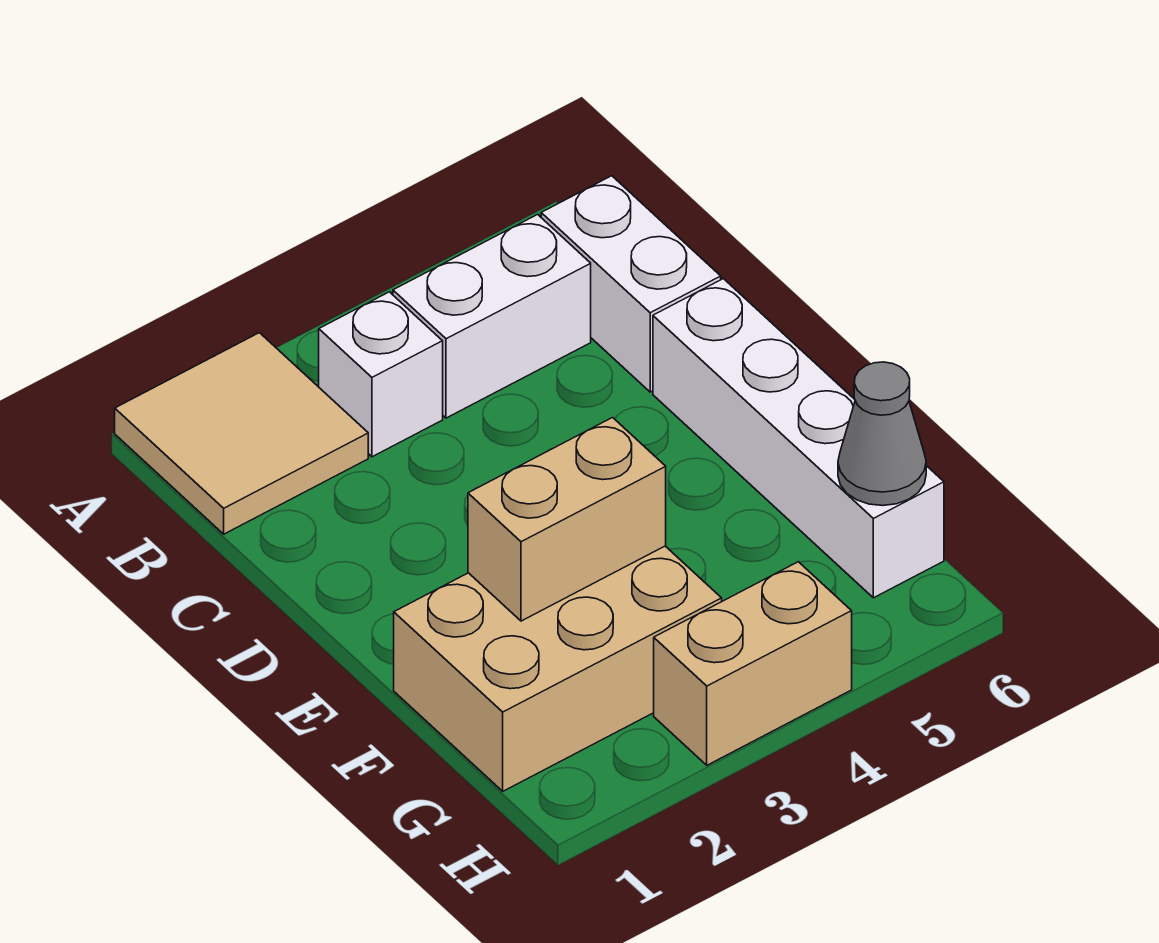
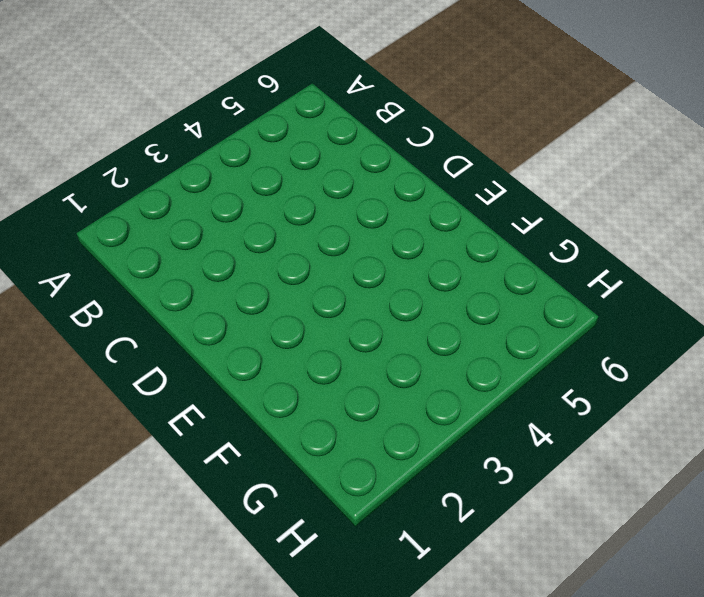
none -> tan tile A1:B2 level 1
none -> white brick B3 level 1

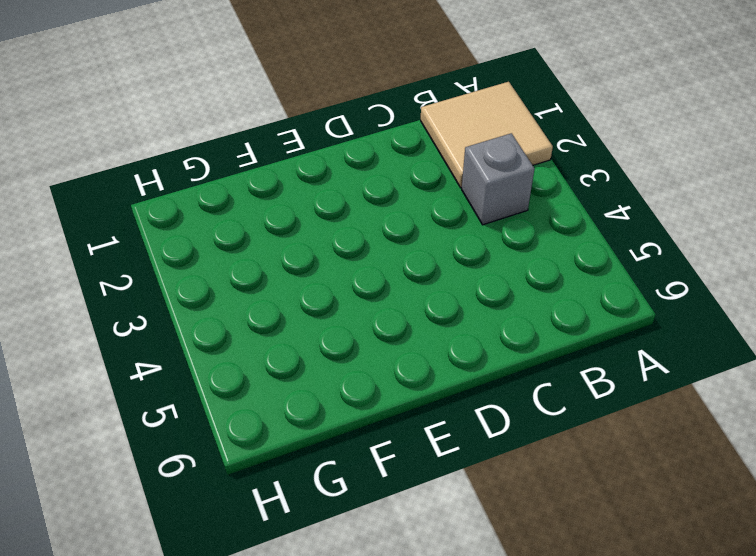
grey brick B3 level 1 -> white brick B3 level 1
none -> white brick B4:B5 level 1
none -> white brick B6:C6 level 1

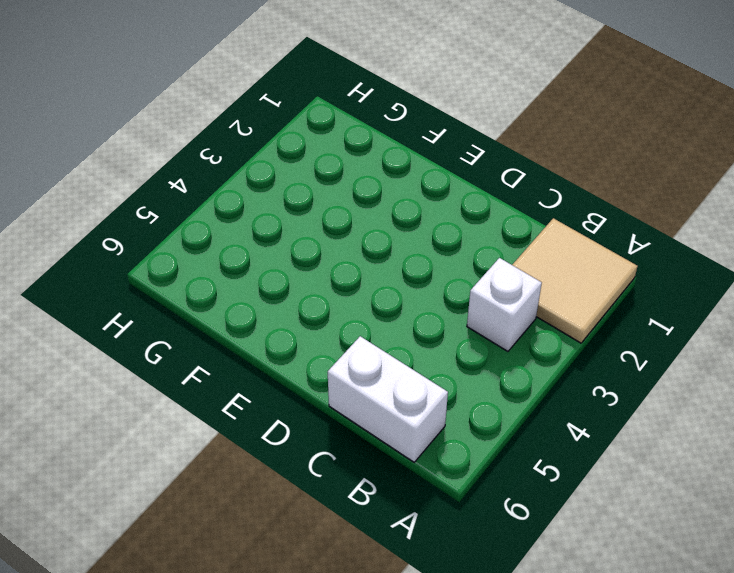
none -> white brick B4:B5 level 1
none -> white brick D6:G6 level 1

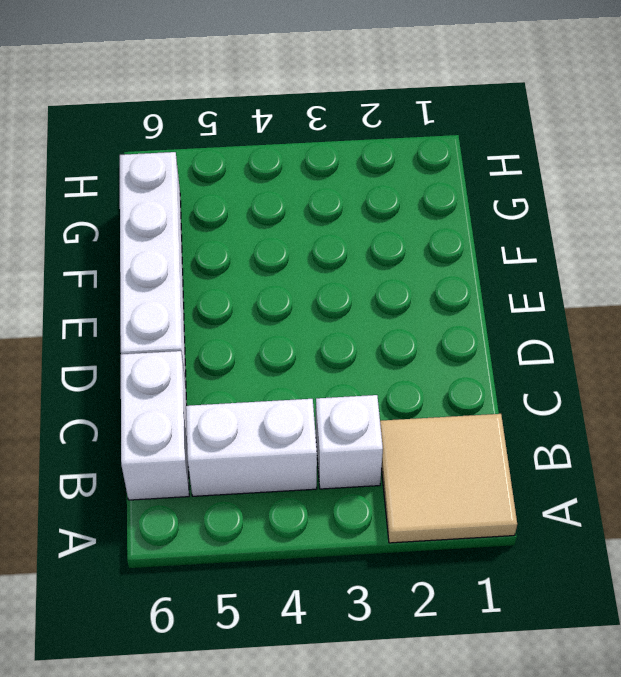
none -> tan brick F1:G3 level 1
none -> tan brick H3:H4 level 1

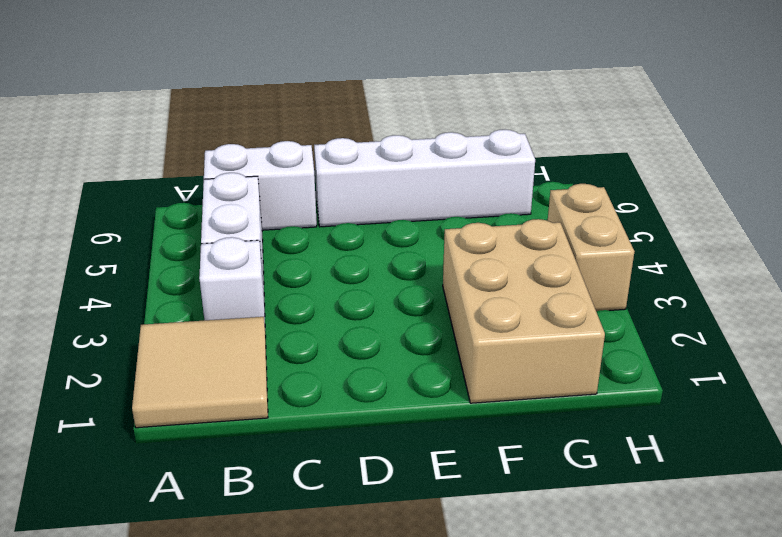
none -> tan brick F2:F3 level 2
none -> grey cone G6 level 2

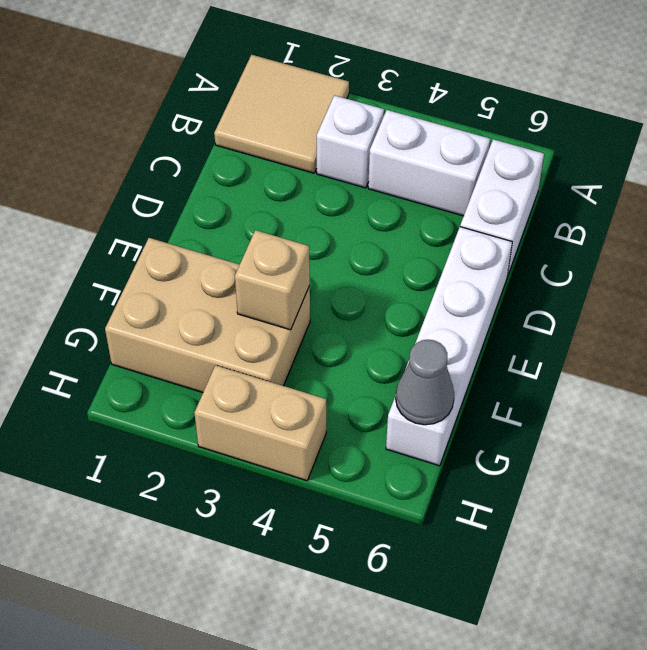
tan brick F3 level 2 -> tan brick F2:F3 level 2

